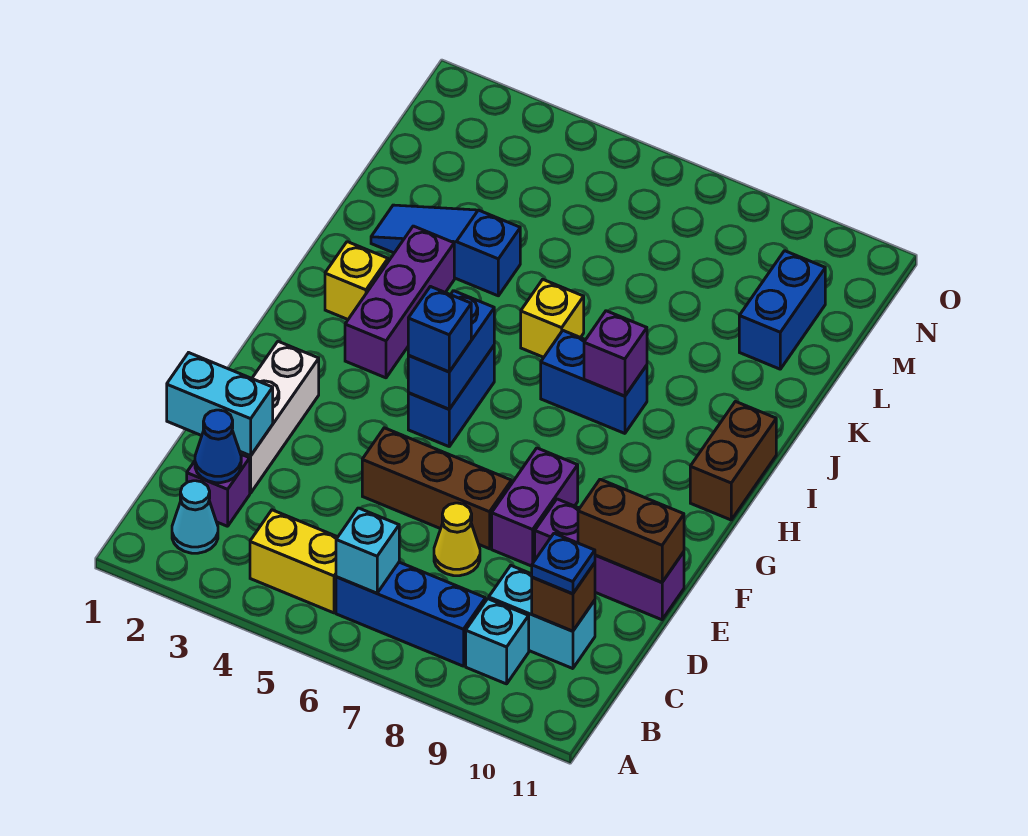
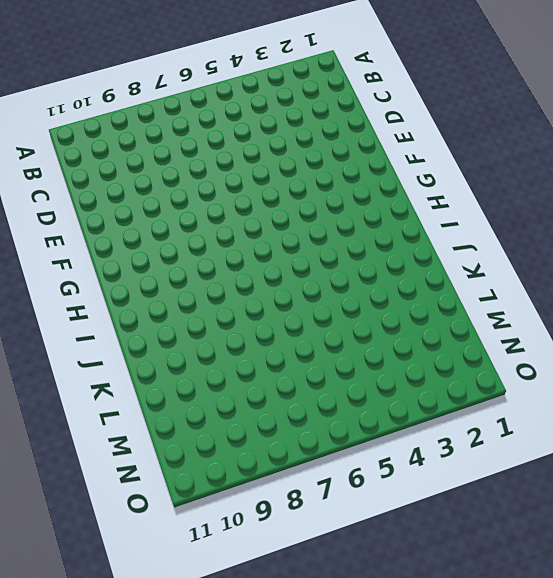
none -> cyan cone B2 level 1
none -> yellow brick B4:B5 level 1
none -> blue brick B6:B8 level 1

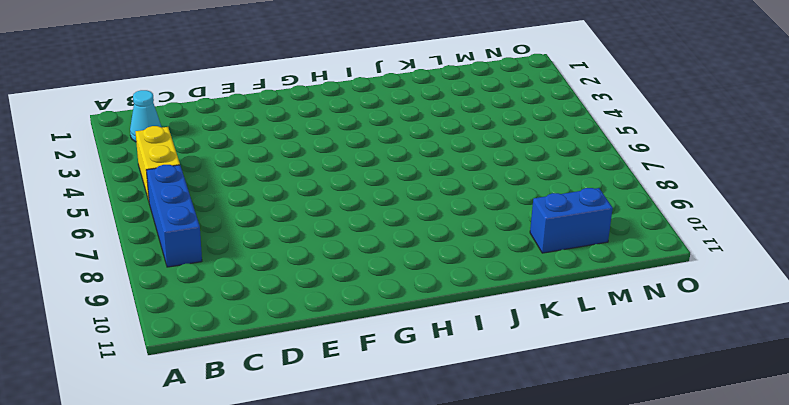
none -> cyan brick B9 level 1
none -> purple brick C2 level 1
none -> cyan brick C9:C10 level 1

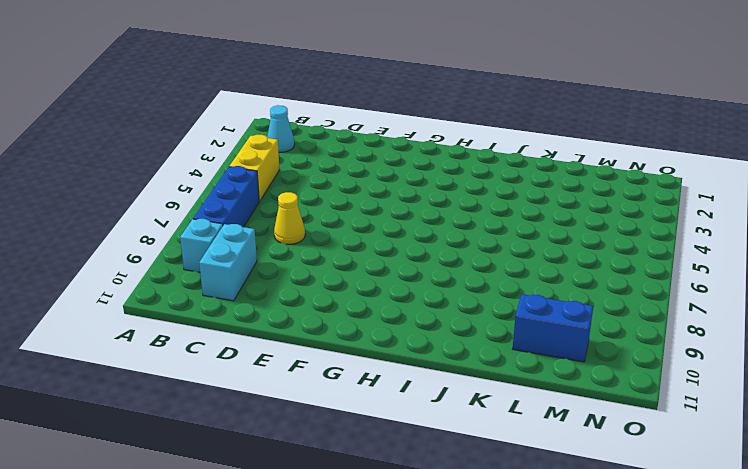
none -> purple brick C2 level 1
none -> white brick D2:F2 level 1
none -> brown brick E5:E7 level 1

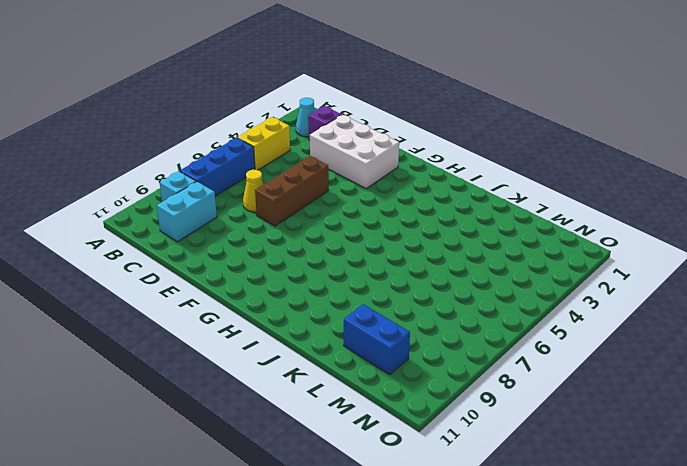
white brick D2:F3 level 1 -> white brick D2:F2 level 1
none -> purple brick E8:F8 level 1
none -> purple brick E9:E11 level 1
none -> blue brick G5:H5 level 1

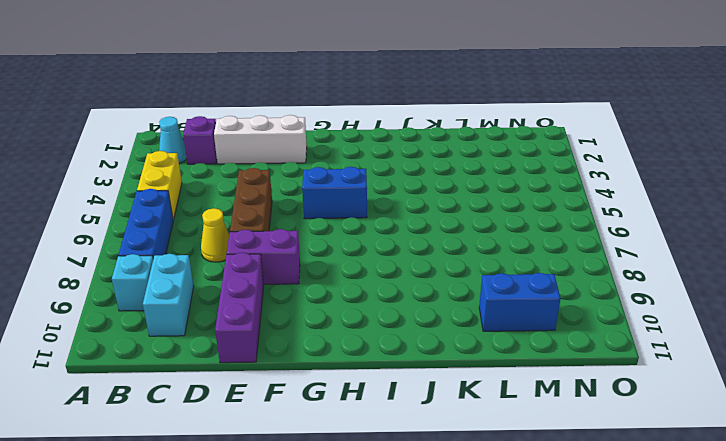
none -> purple brick H3:J3 level 1
none -> brown brick H11:I11 level 1
none -> yellow brick I2 level 1

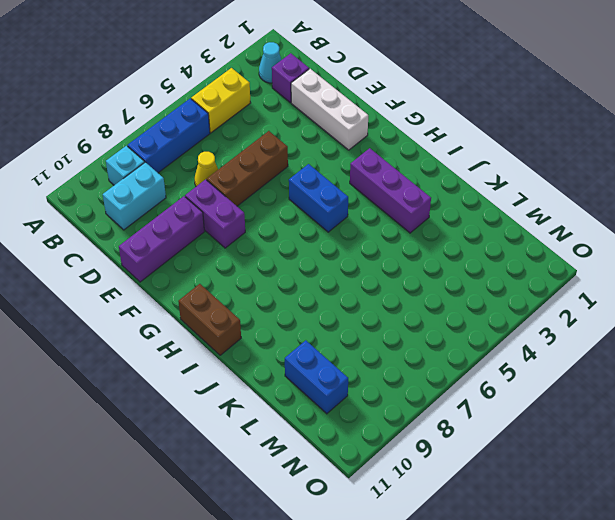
none -> yellow brick I2 level 1
none -> blue brick I7:I8 level 1
none -> yellow brick J6 level 1

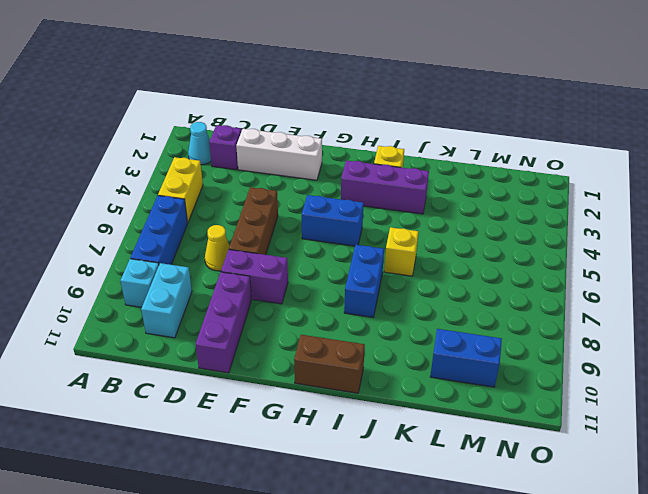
none -> blue slope K2:K4 level 1 top 4
none -> cyan brick B6 level 2
none -> blue cone C2 level 2

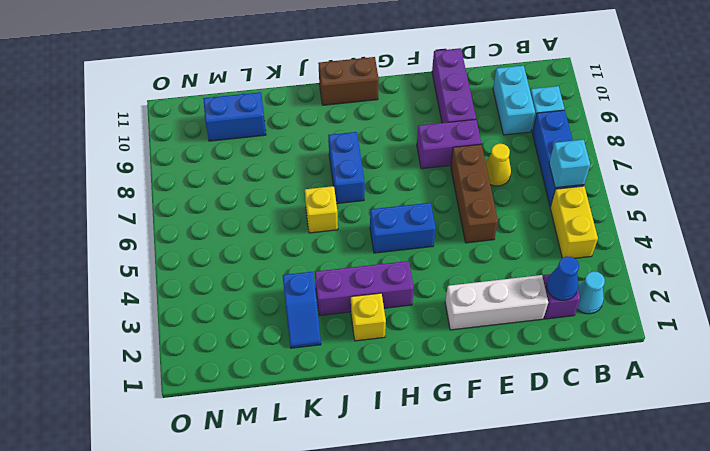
blue slope K2:K3 level 1 top 3 -> blue slope K2:K4 level 1 top 4
none -> brown brick C10 level 2
none -> cyan brick D1:D2 level 2
none -> brown brick E10:E11 level 2

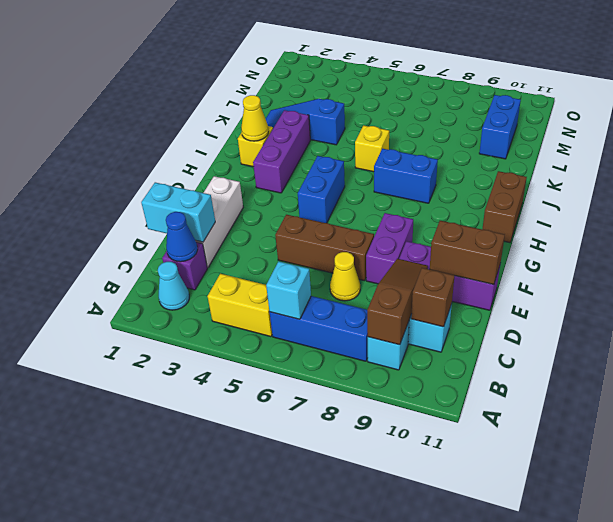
brown slope B9:D9 level 2 top B -> none
yellow cone I2 level 2 -> none
none -> blue brick G5:H5 level 2
none -> purple brick I8 level 2
none -> blue plate C10 level 3

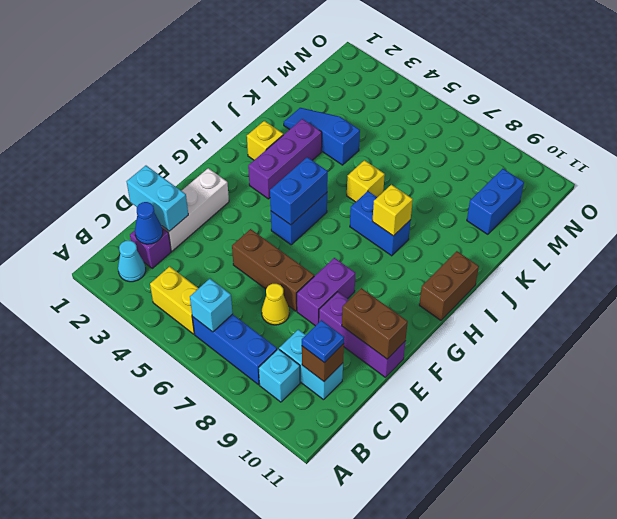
yellow brick I8 level 2 -> purple brick I8 level 2
none -> blue brick G5 level 3

